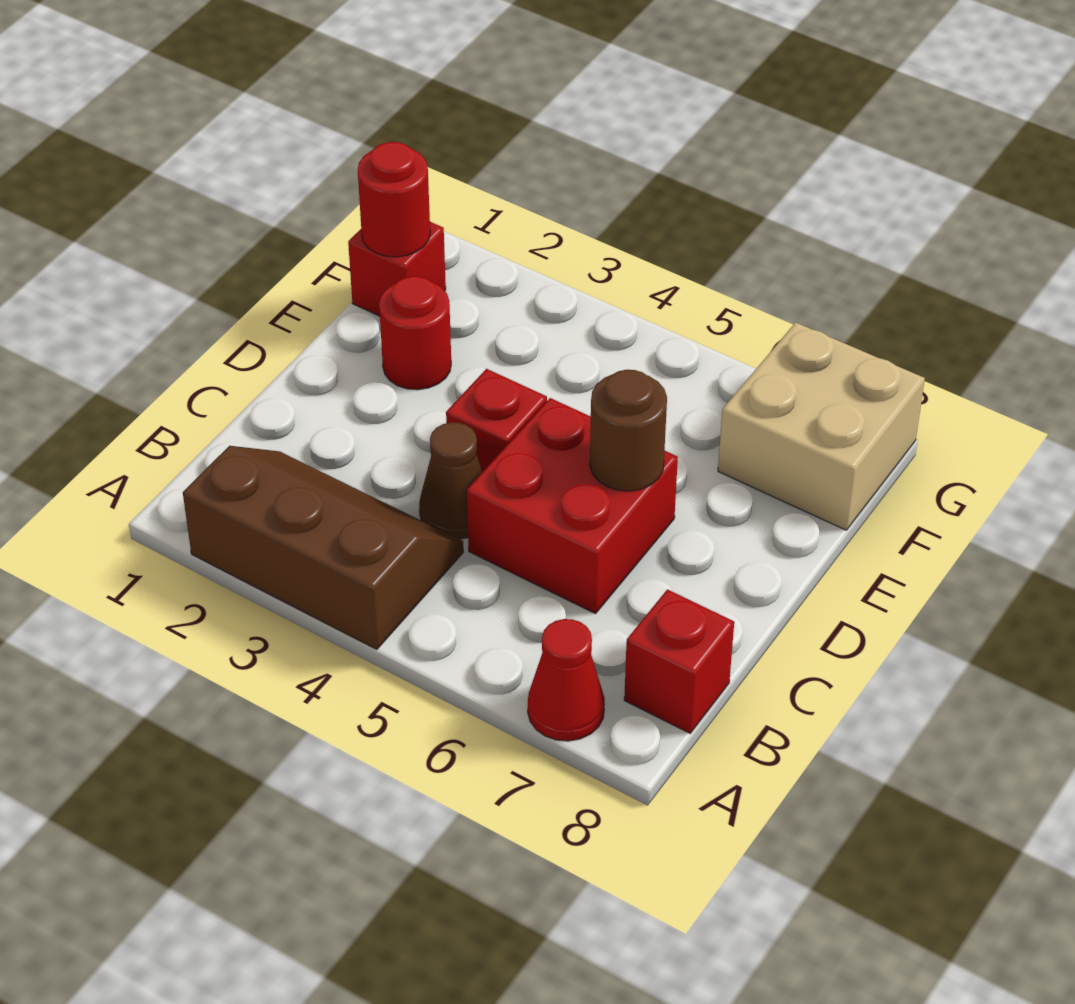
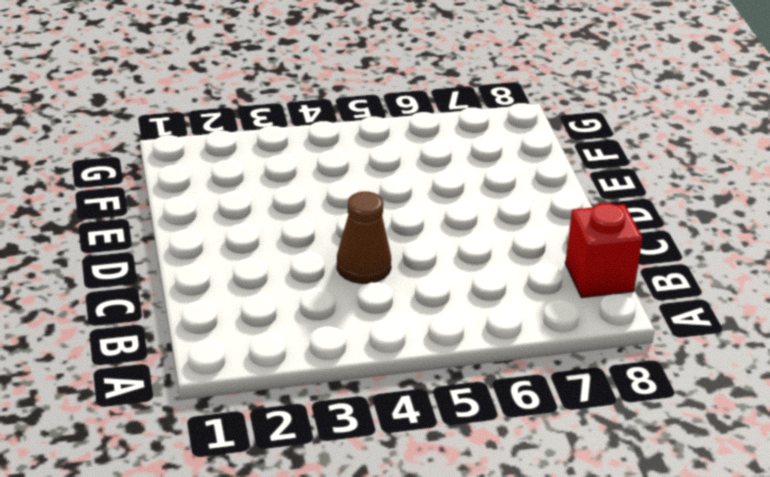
none -> brown slope A2:B4 level 1 top A
none -> red cone A7 level 1

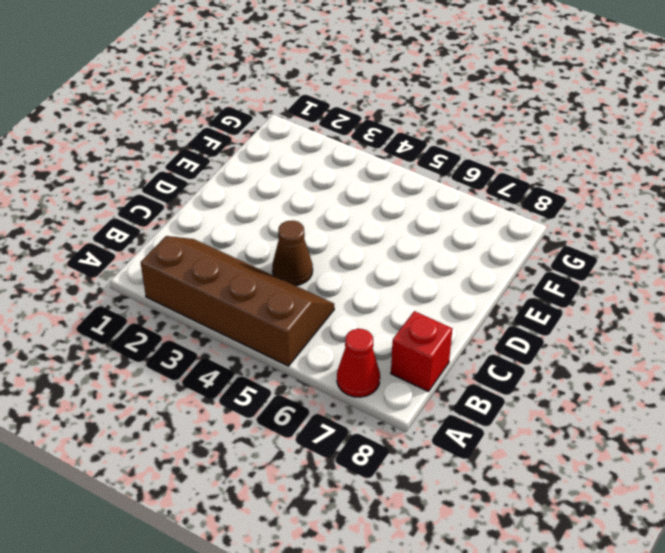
brown slope A2:B5 level 1 top A -> brown slope A2:B4 level 1 top A
none -> red brick C5:D6 level 1
none -> red brick D4 level 1

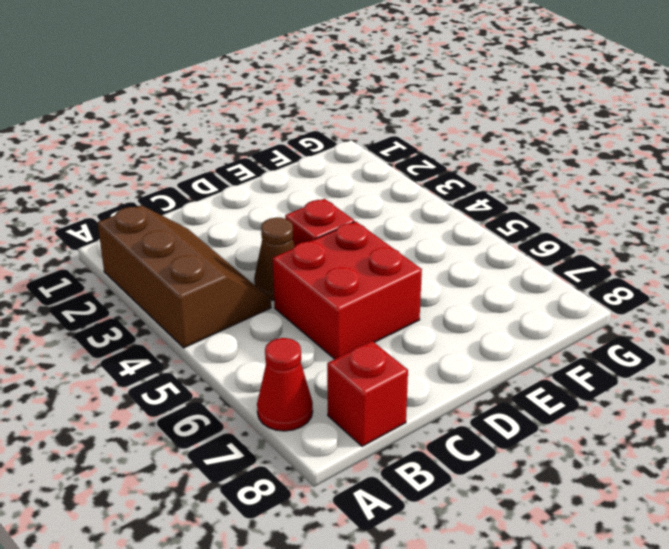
none -> red round brick E2 level 1
none -> red brick F1 level 1

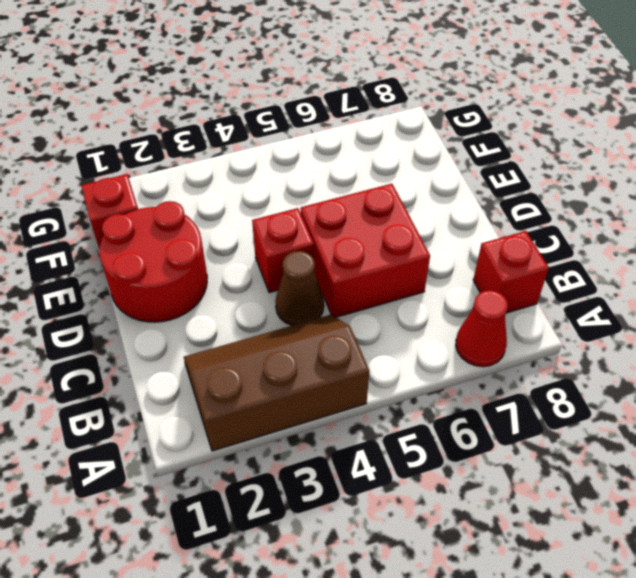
red round brick D1:E2 level 1 -> red round brick E2 level 1
none -> tan brick F7:G8 level 1
none -> brown round brick D6 level 2

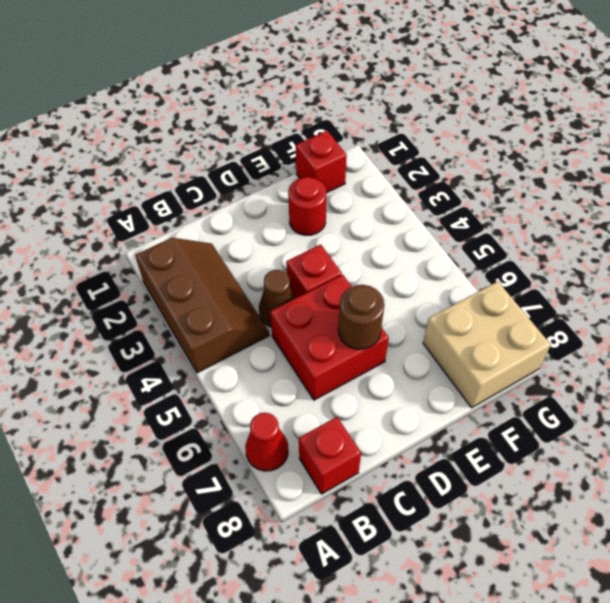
none -> red round brick F1 level 2

